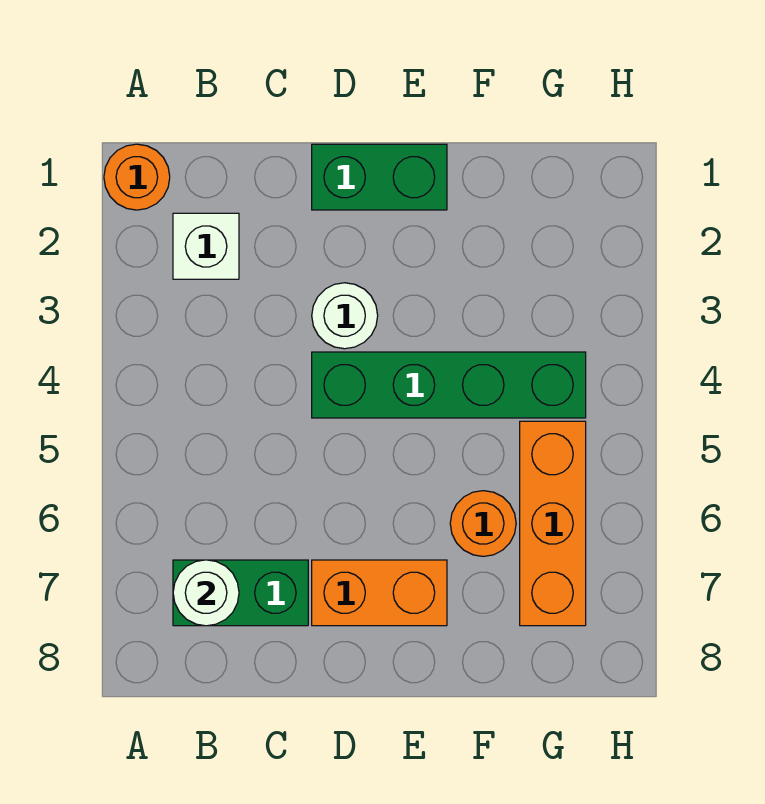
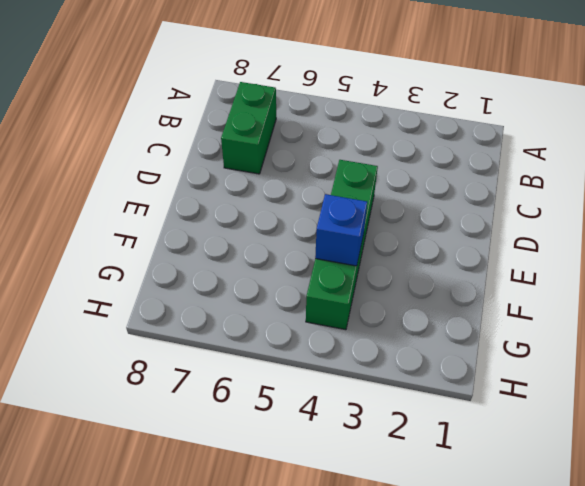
blue brick F4 level 2 -> none
none -> orange round brick A1 level 1
none -> white brick B2 level 1

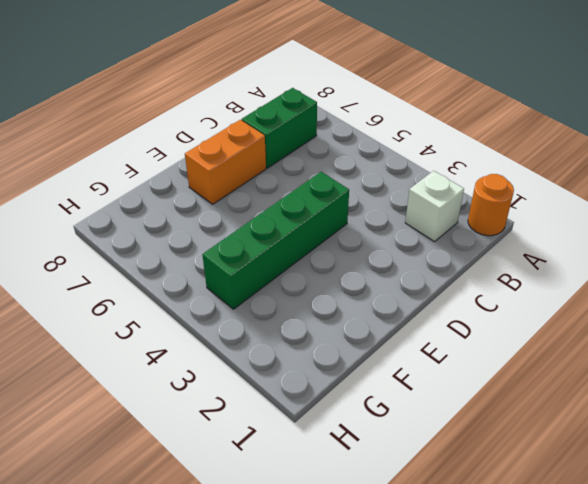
none -> green brick D1:E1 level 1
none -> white round brick D3 level 1

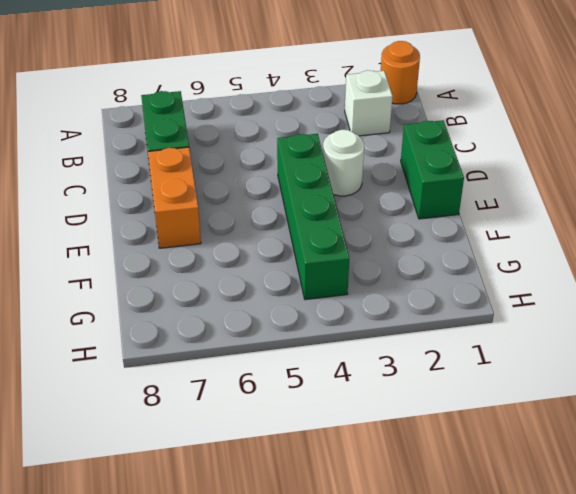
none -> orange round brick F6 level 1
none -> orange brick G5:G7 level 1

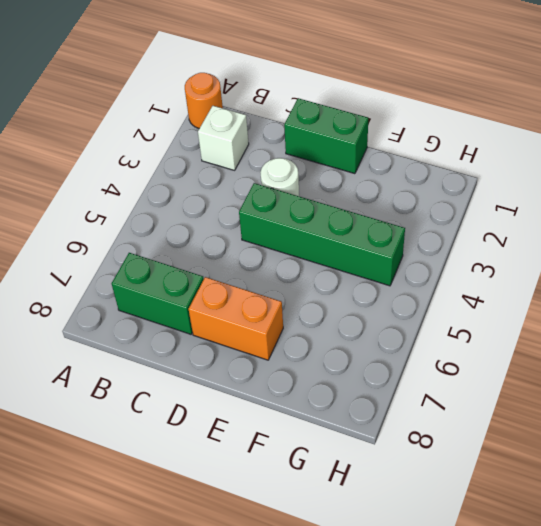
none -> orange round brick F6 level 1
none -> orange brick G5:G7 level 1

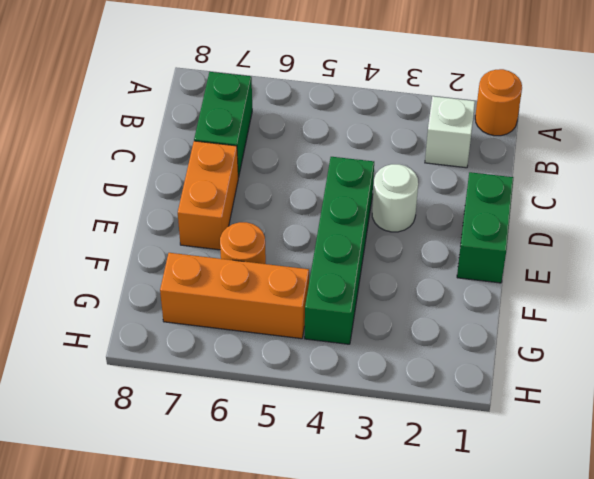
none -> white round brick B7 level 2

